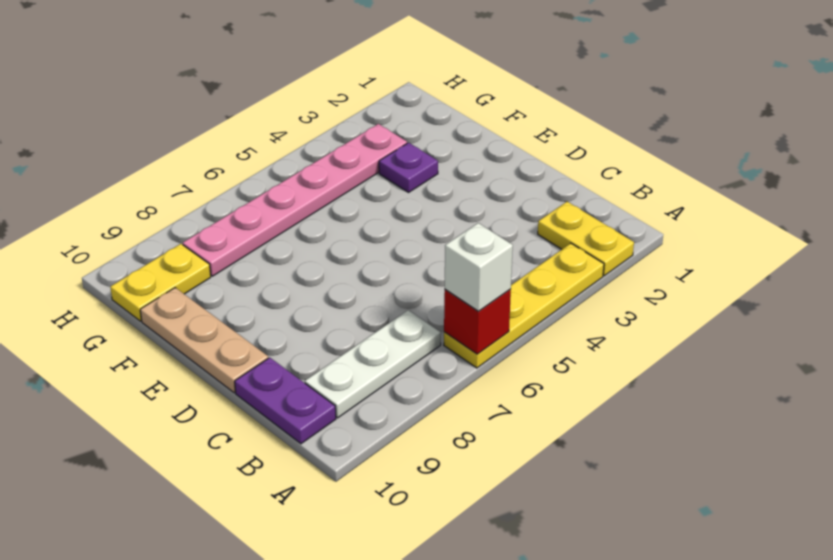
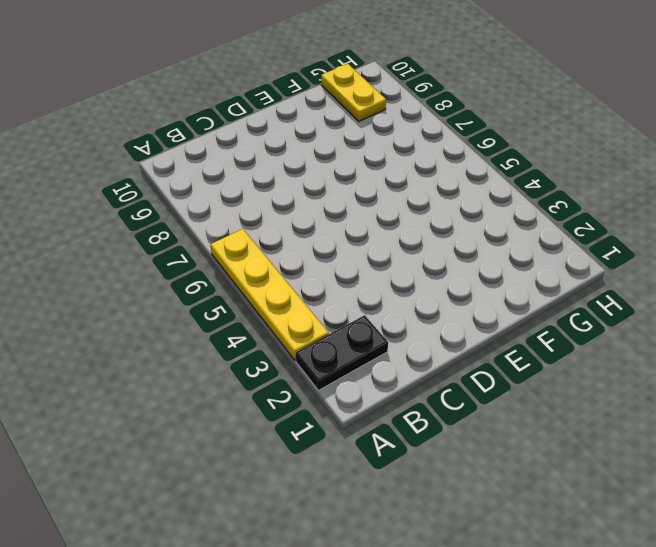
black plate A2:B2 level 1 -> yellow plate A2:B2 level 1
none -> white plate B7:B9 level 1
none -> purple plate B10:C10 level 1

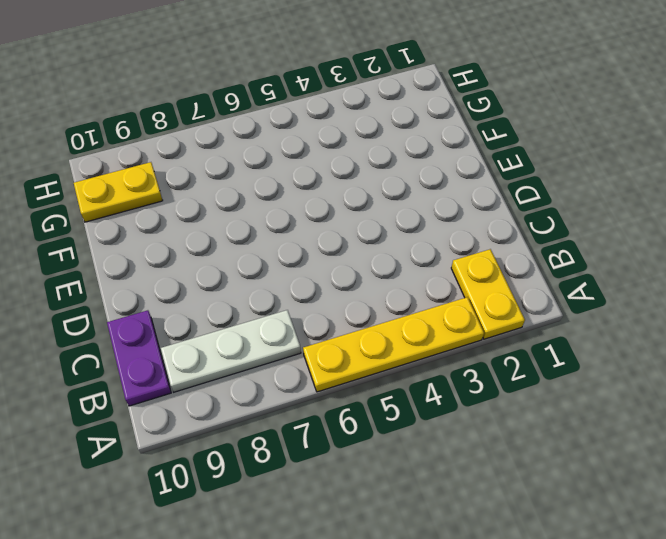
none -> tan plate D10:F10 level 1
none -> purple plate F3 level 1

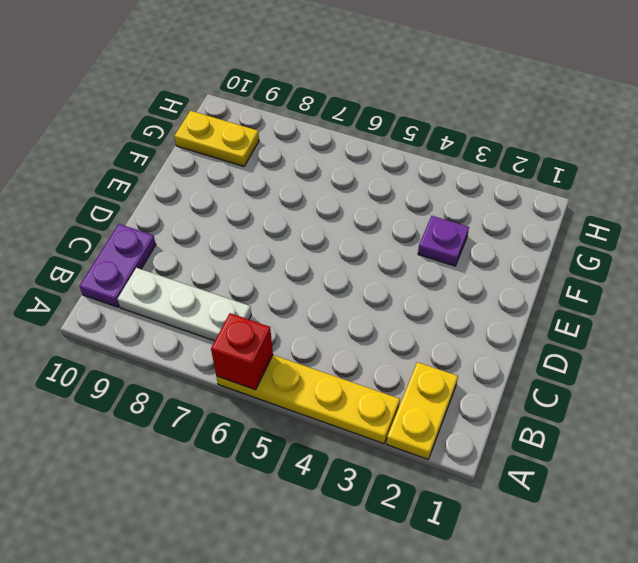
none -> tan plate D10:F10 level 1
none -> pink plate G3:G8 level 1

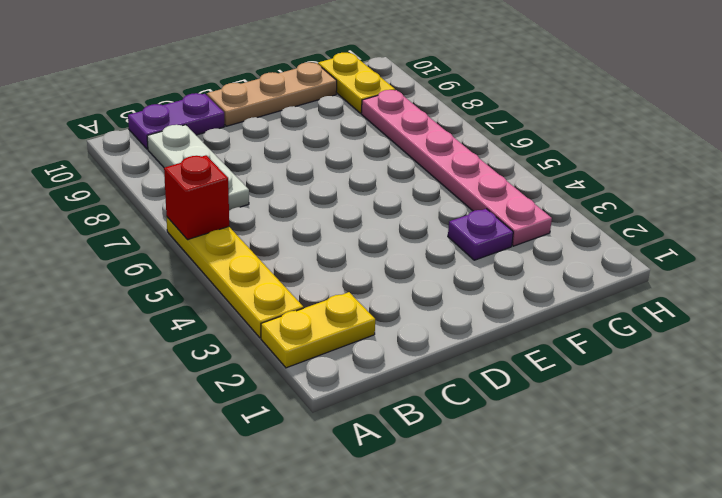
none -> white brick A6 level 3

